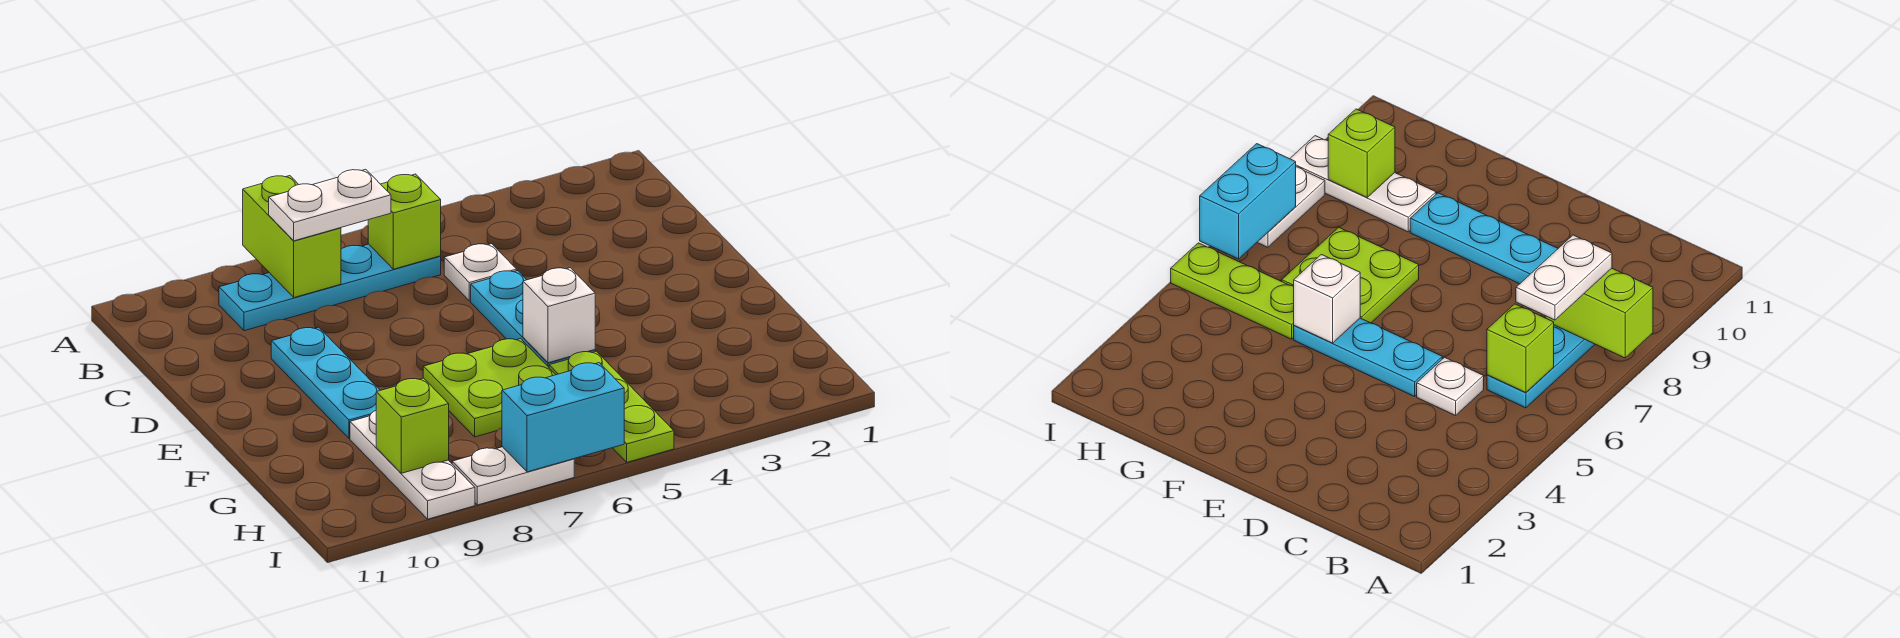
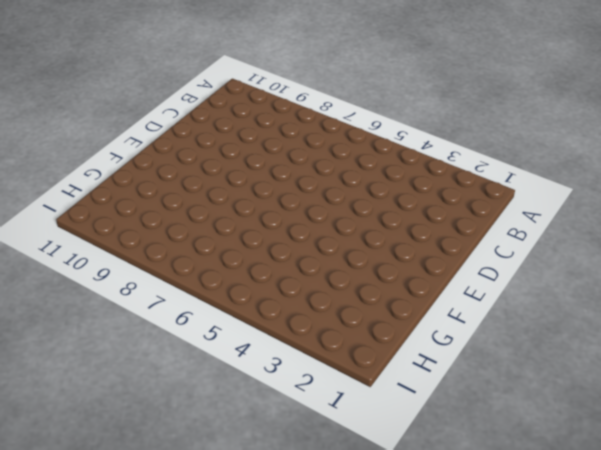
none -> cyan plate B6:B9 level 1
none -> white plate C5 level 1
none -> cyan plate D5:F5 level 1

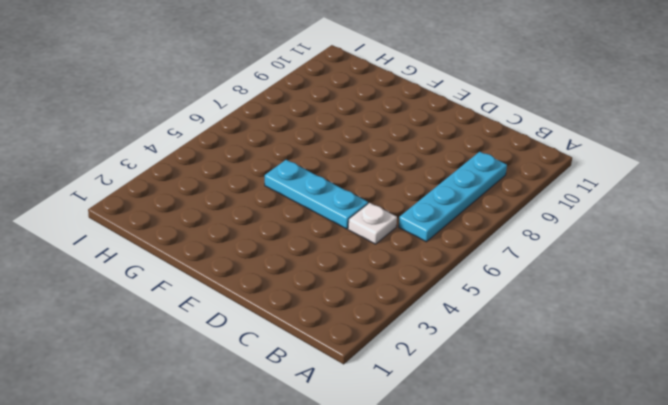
none -> cyan plate D9:F9 level 1
none -> lime plate F6:G7 level 1
none -> lime plate G5:I5 level 1

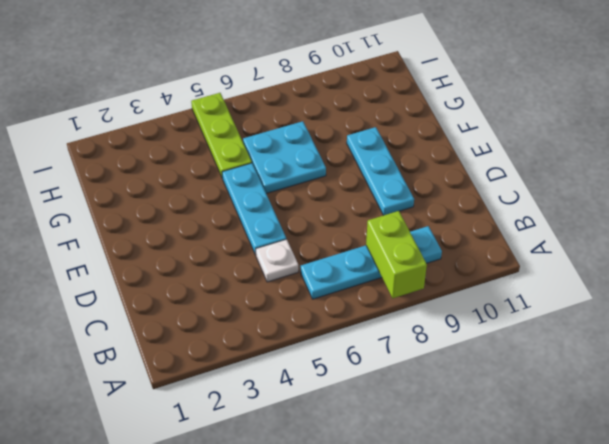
cyan plate F6:G7 level 1 -> lime plate F6:G7 level 1
none -> white plate G9:I9 level 1
none -> white plate I7:I8 level 1
none -> lime brick B6 level 2

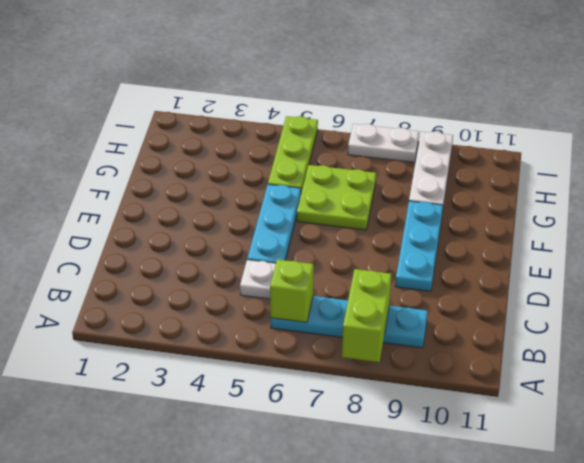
none -> white brick F5 level 2
none -> lime brick H9 level 2
none -> cyan brick I6:I7 level 2

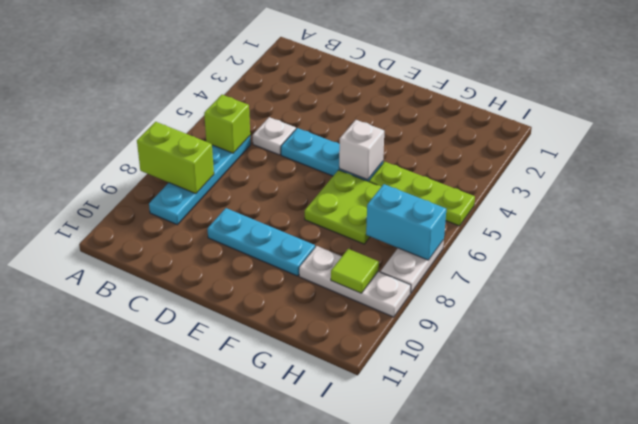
cyan brick H7:I7 level 2 -> cyan brick I6:I7 level 2
lime tile H9 level 2 -> lime brick H9 level 2
none -> white plate B7:B8 level 3

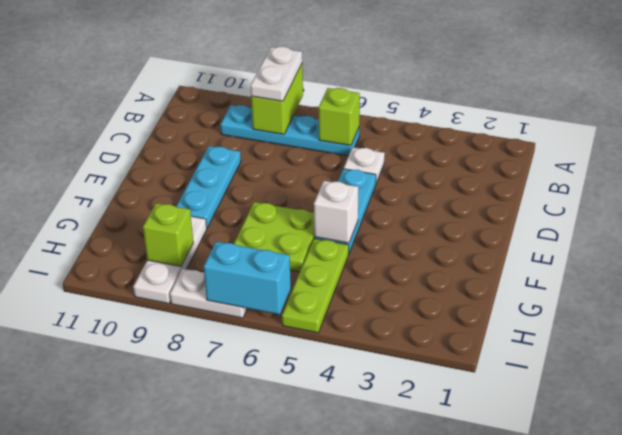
white plate A8:B8 level 3 -> white plate B7:B8 level 3

